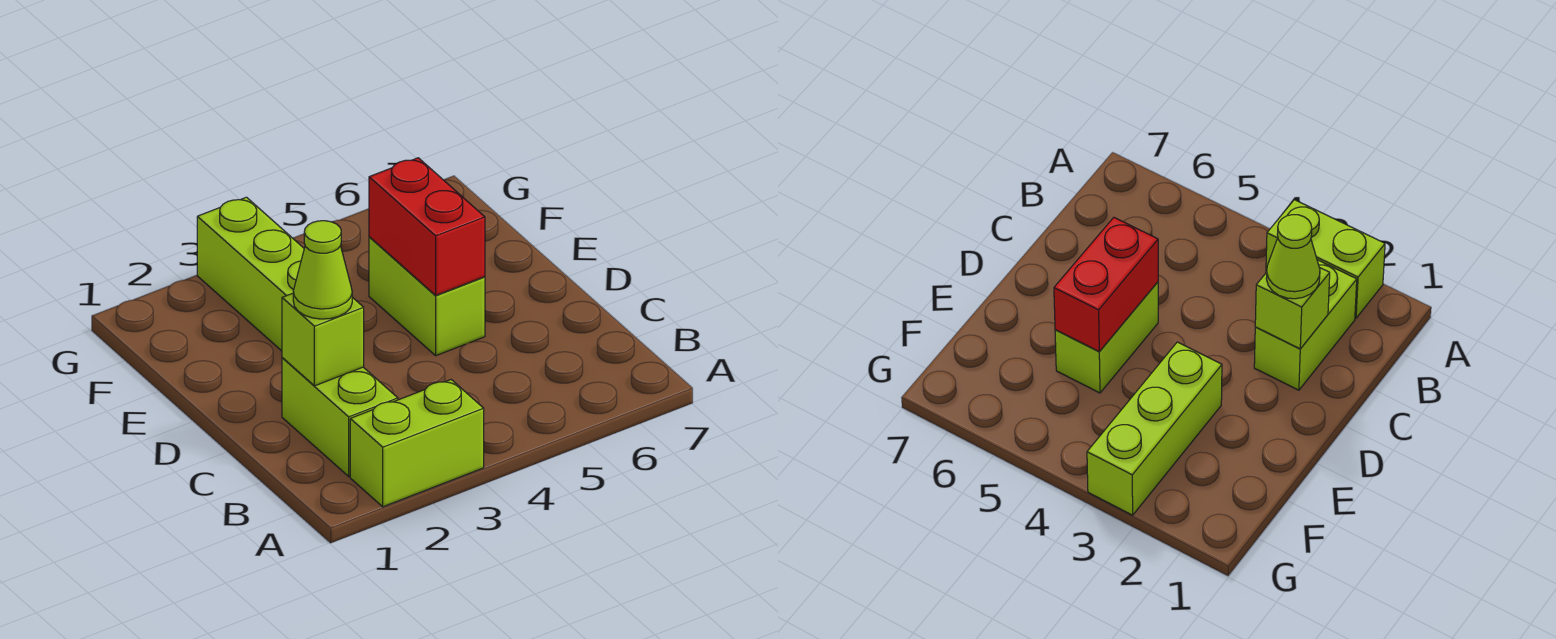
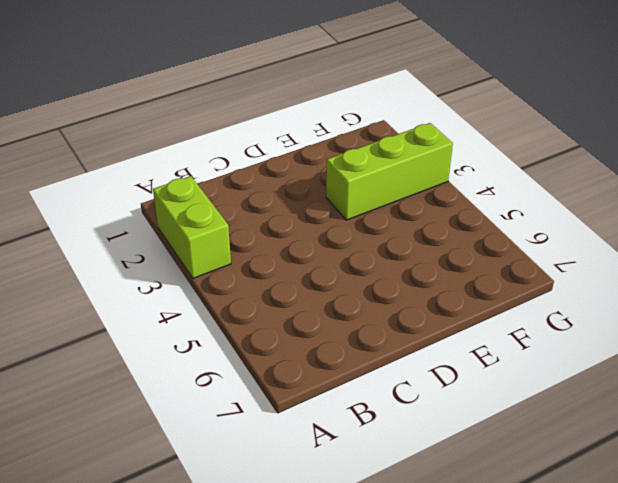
none -> lime brick B2:C2 level 1
none -> lime brick D5:E5 level 1

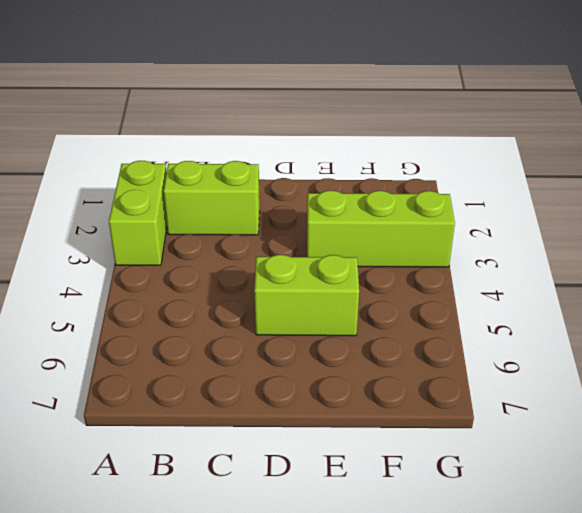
none -> lime brick C2 level 2
none -> red brick D5:E5 level 2

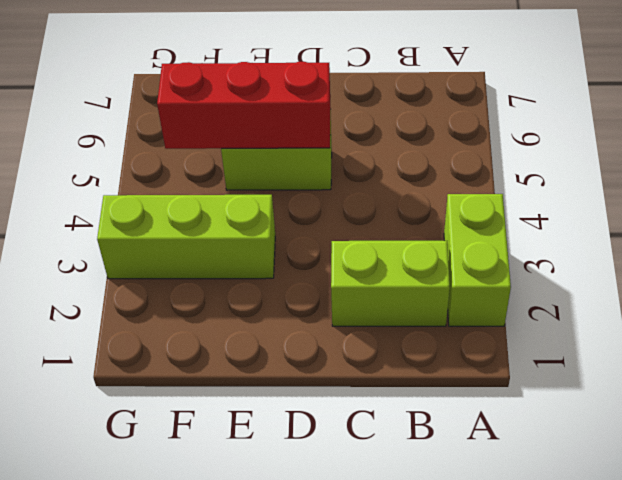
red brick D5:F5 level 2 -> red brick D5:E5 level 2
none -> lime brick C2 level 2
none -> lime cone C2 level 3

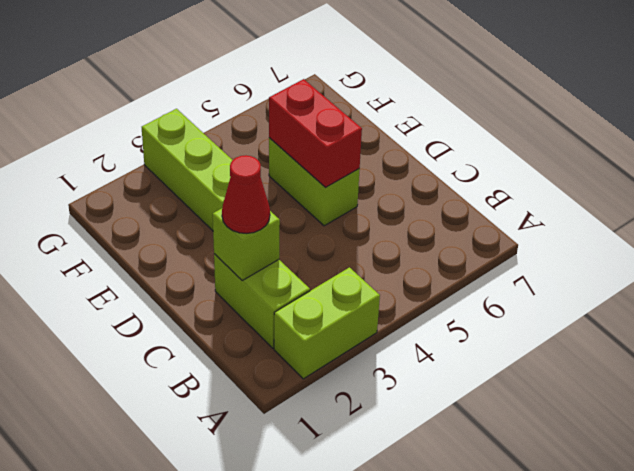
red cone C2 level 3 -> lime cone C2 level 3

